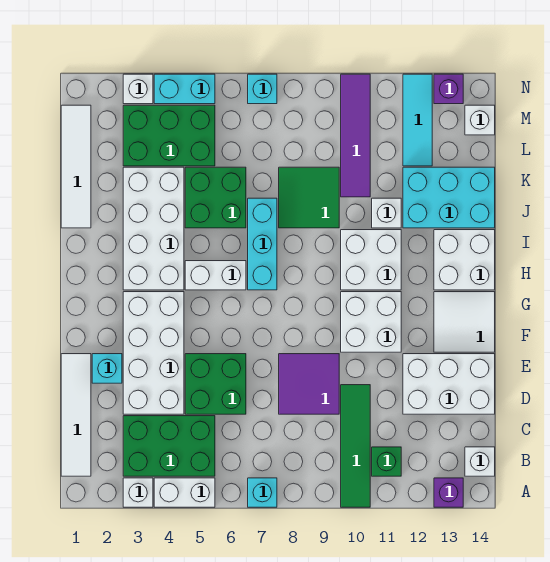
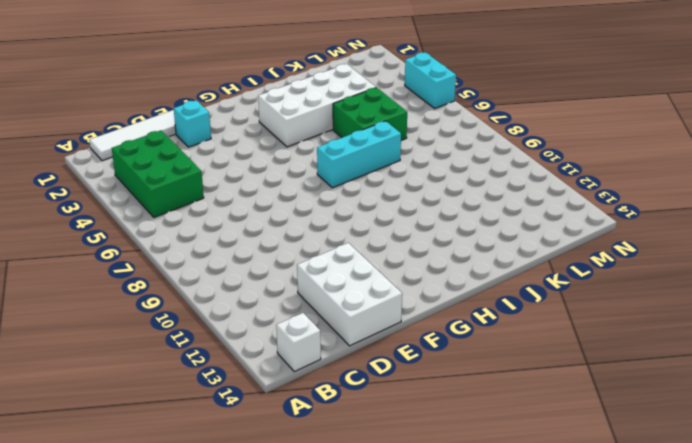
none -> white brick A3 level 1
none -> white brick A4:A5 level 1
none -> cyan brick A7 level 1
none -> green tile A10:D10 level 1

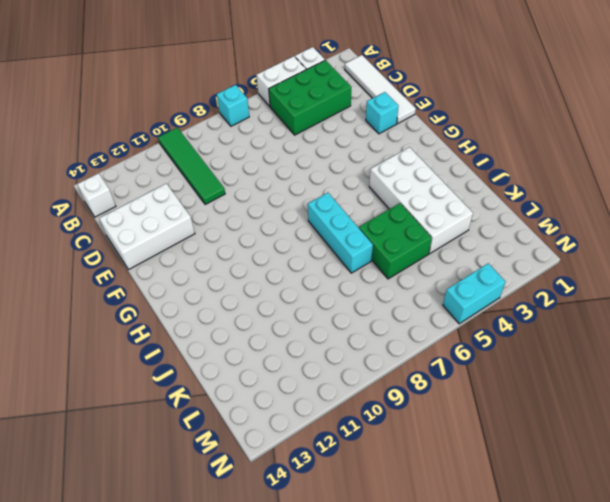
none -> purple brick A13 level 1
none -> green brick B11 level 1
none -> white brick D3:G4 level 1
none -> green brick D5:E6 level 1

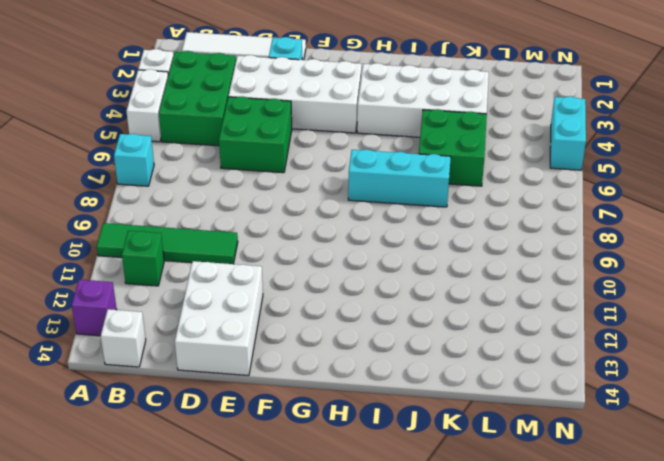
none -> purple tile D8:E9 level 1
none -> white brick F10:G11 level 1
none -> white tile F13:G14 level 1
none -> white brick H5:H6 level 1

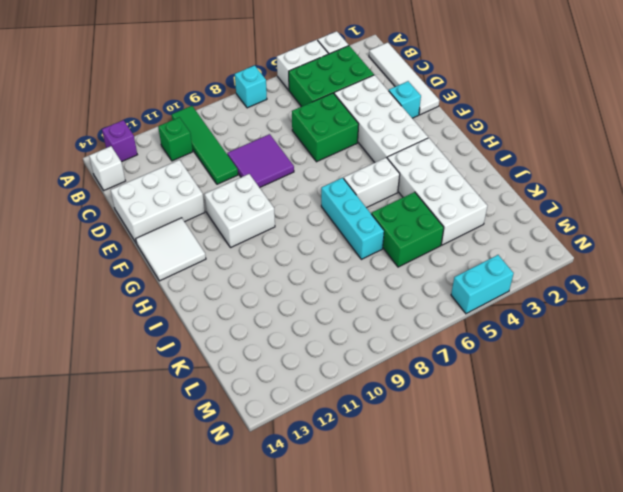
none -> white brick H10:I11 level 1
none -> white brick H13:I14 level 1
none -> white tile J1:M1 level 1
none -> green tile J8:K9 level 1

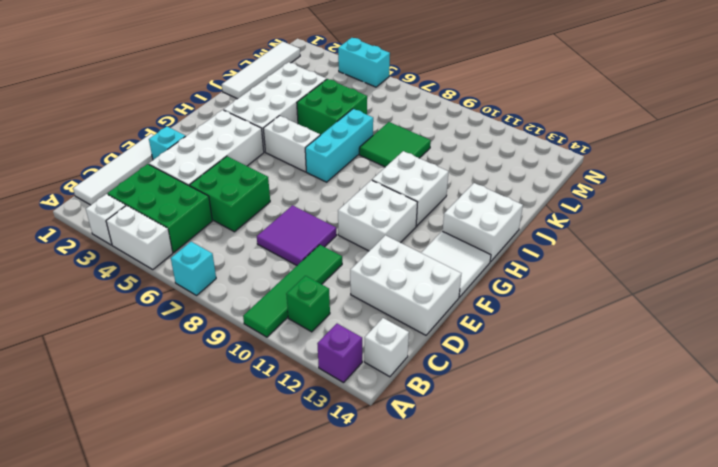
none -> white brick J11 level 1
none -> cyan brick J12:K14 level 1
none -> purple tile K10:N10 level 1
none -> green brick L3:M5 level 1

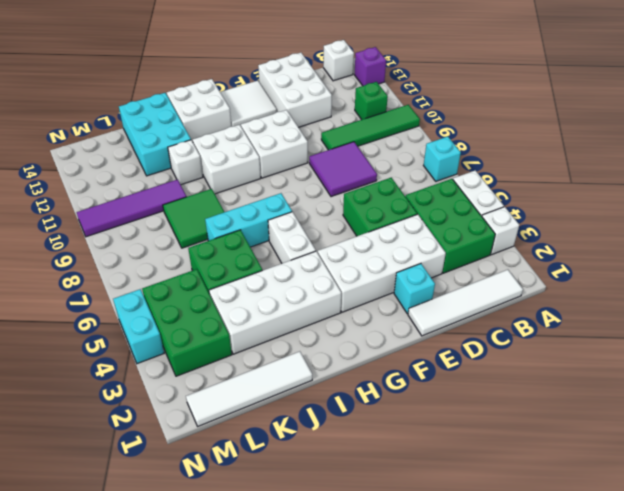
none -> cyan tile L12:N12 level 1
none -> white brick M14 level 1
none -> white brick N3 level 1
none -> cyan brick N7 level 1

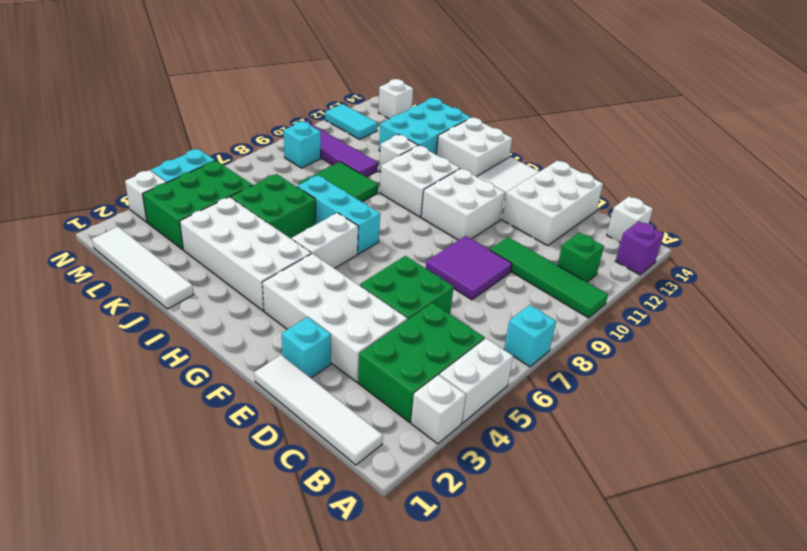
cyan brick M9 level 1 -> cyan brick N7 level 1
cyan tile M12:N12 level 1 -> cyan tile L12:N12 level 1
none -> purple brick N13 level 1

